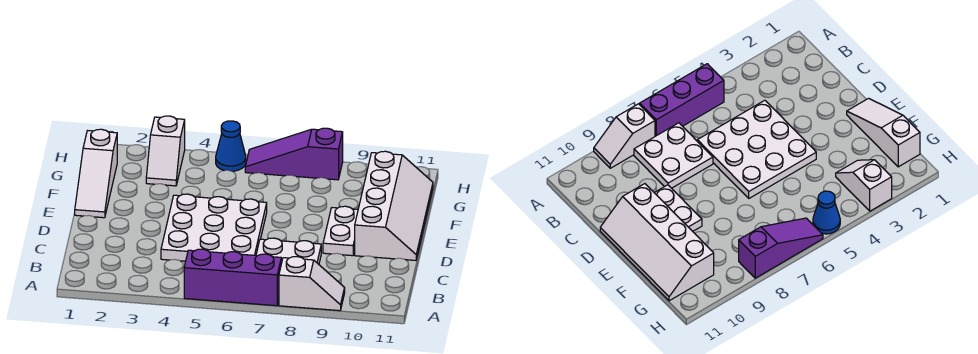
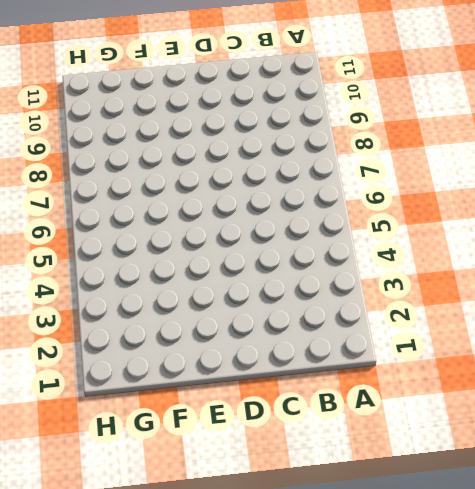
none -> purple brick A5:A7 level 1
none -> white slope A8:A9 level 1 top 8

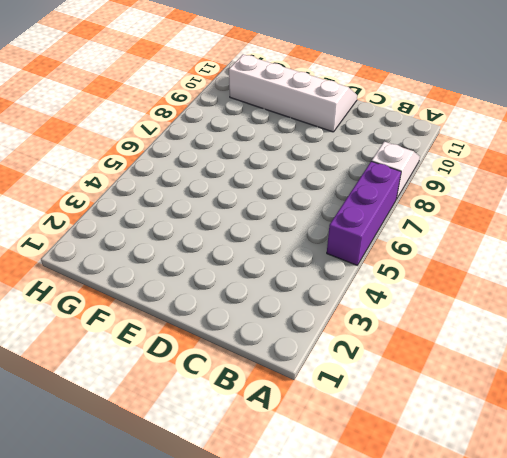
none -> white plate B7:C8 level 1
none -> white plate C4:E6 level 1

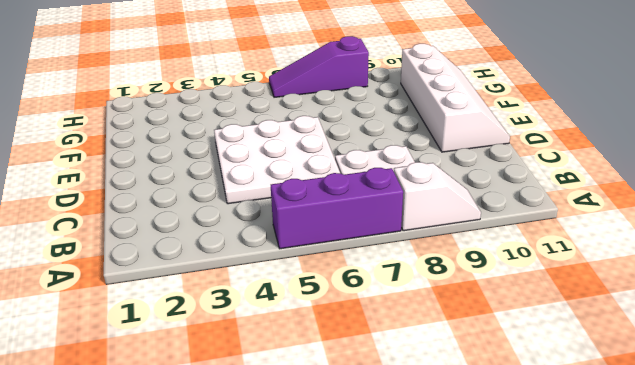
none -> white plate D9:E9 level 1
none -> white slope E1:G1 level 1 top G

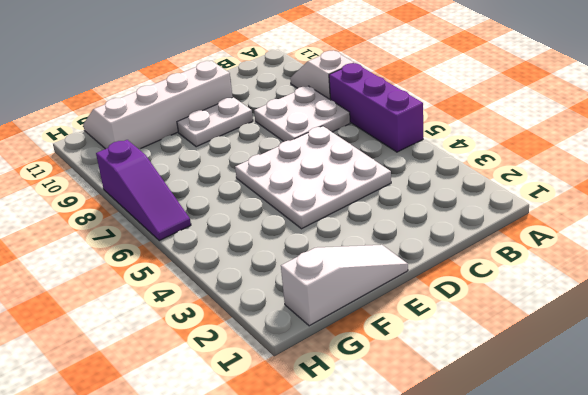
none -> white slope G3:H3 level 1 top H
none -> blue cone H5 level 1

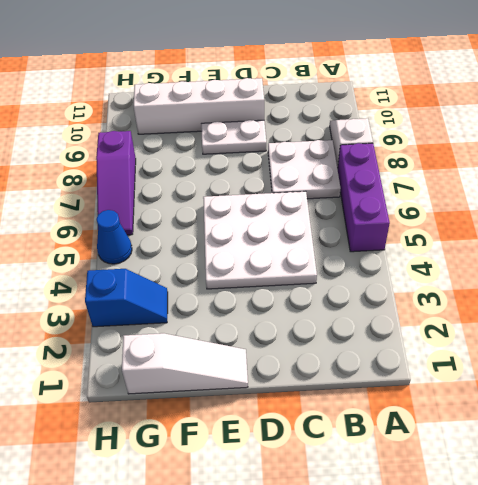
blue slope G3:H3 level 1 top H -> white slope G3:H3 level 1 top H

